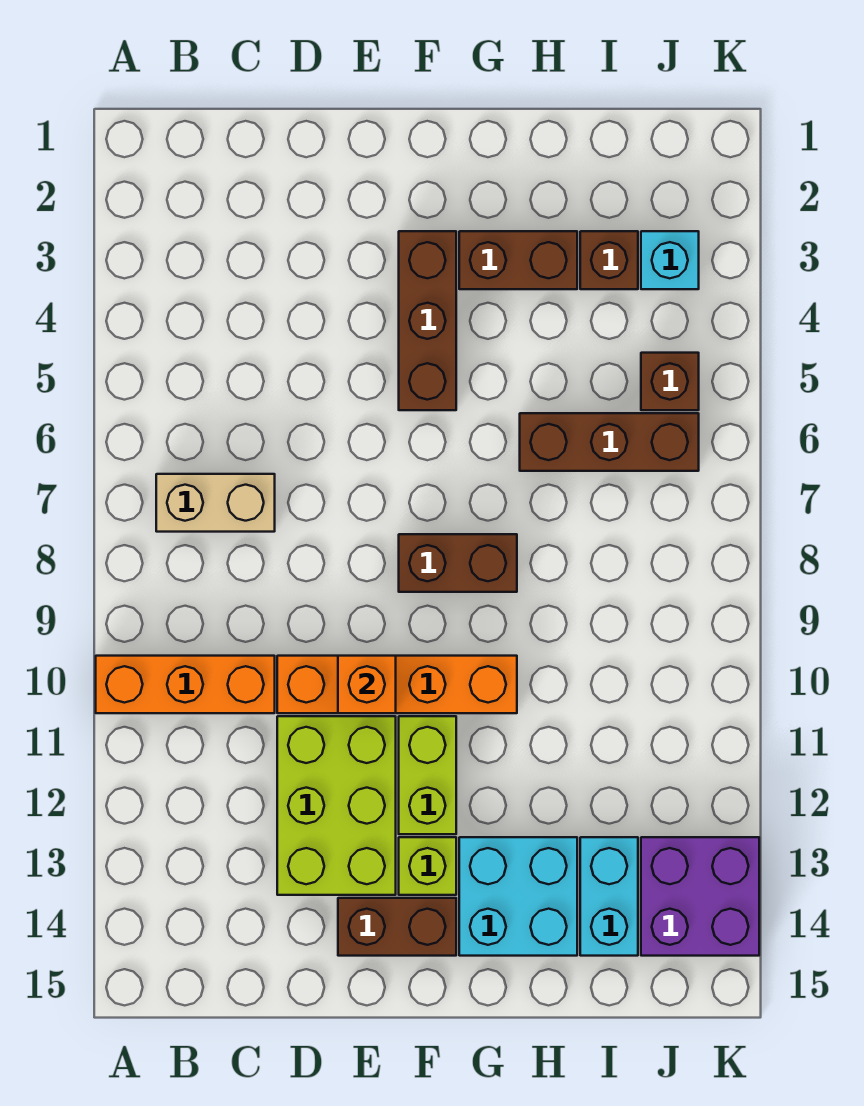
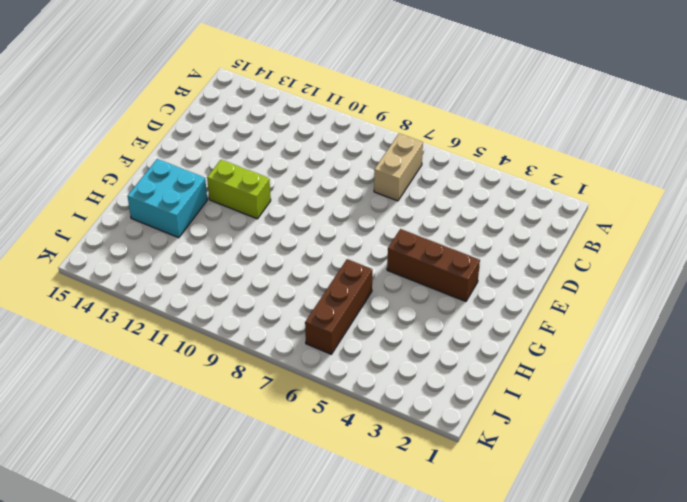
none -> orange brick A10:C10 level 1
none -> orange brick D10:G10 level 1
none -> lime brick D11:E13 level 1

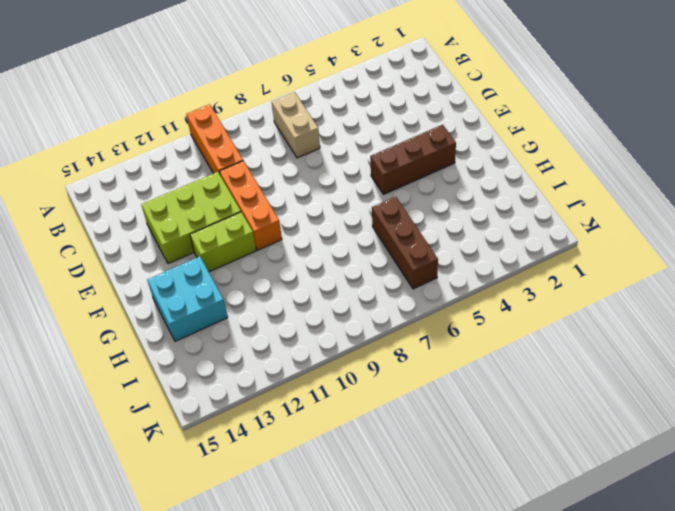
orange brick D10:F10 level 1 -> orange brick D10:G10 level 1
none -> brown brick E14:F14 level 1
none -> brown brick F8:G8 level 1
none -> lime brick F13 level 1

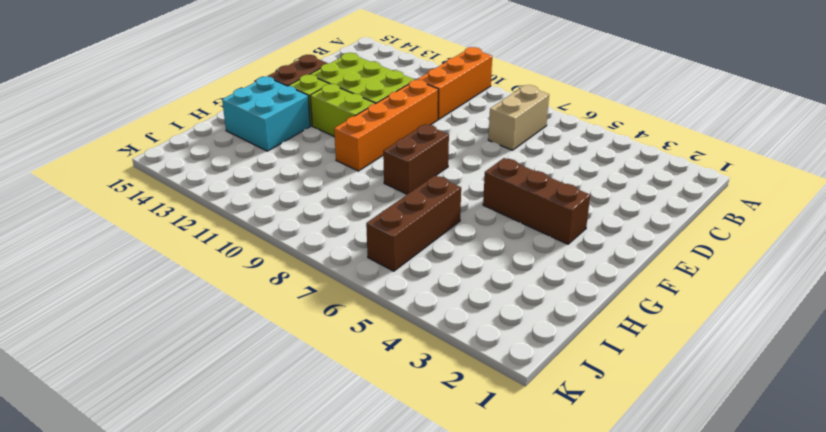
none -> brown brick G3:H3 level 1
none -> brown brick I3 level 1
none -> cyan brick I13:I14 level 1

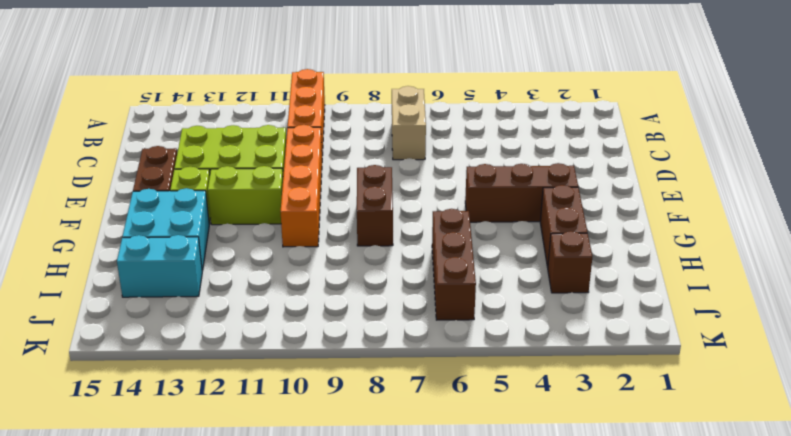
none -> cyan brick J3 level 1
none -> brown brick J5 level 1
none -> purple brick J13:K14 level 1

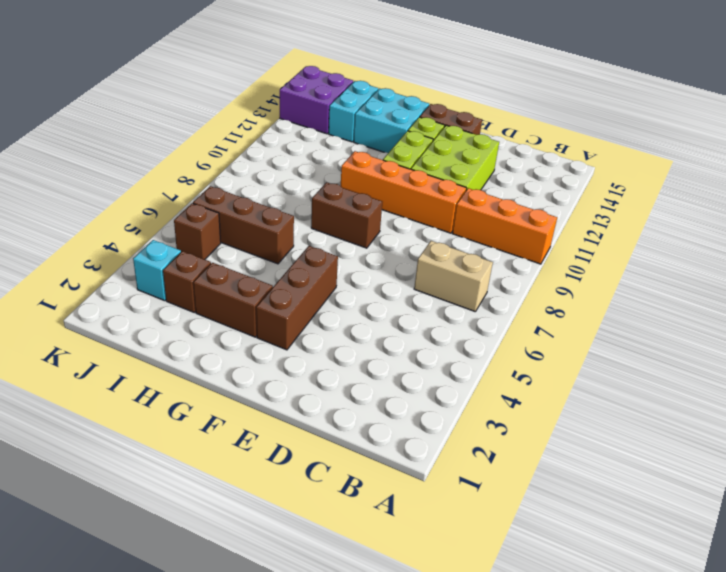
none -> orange brick E10 level 2

